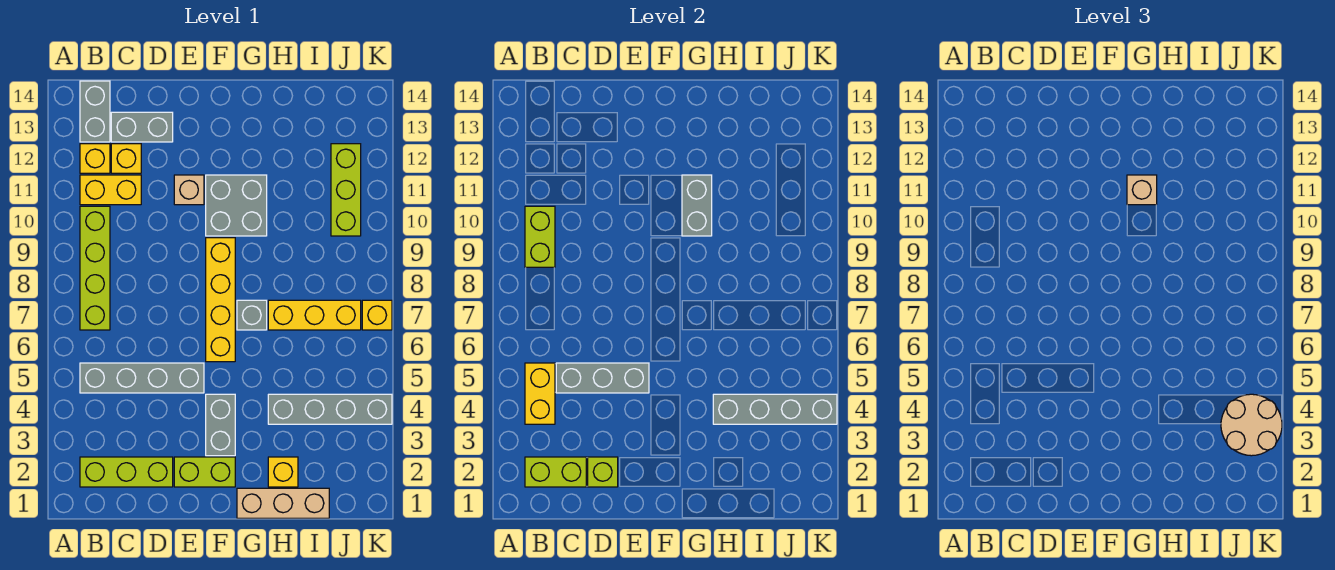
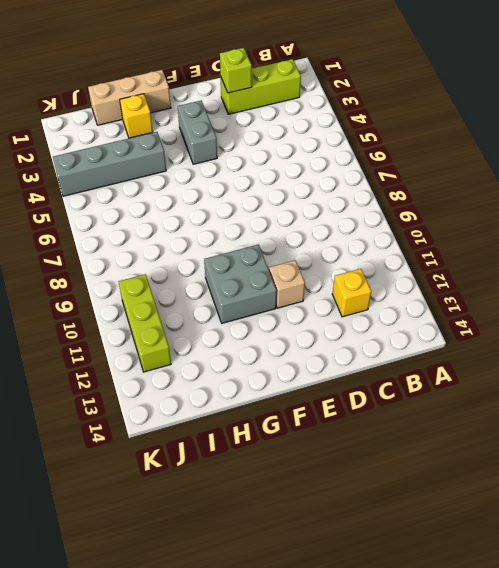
none -> grey brick B5:E5 level 1
none -> lime brick B7:B10 level 1
none -> yellow brick B11:C11 level 1

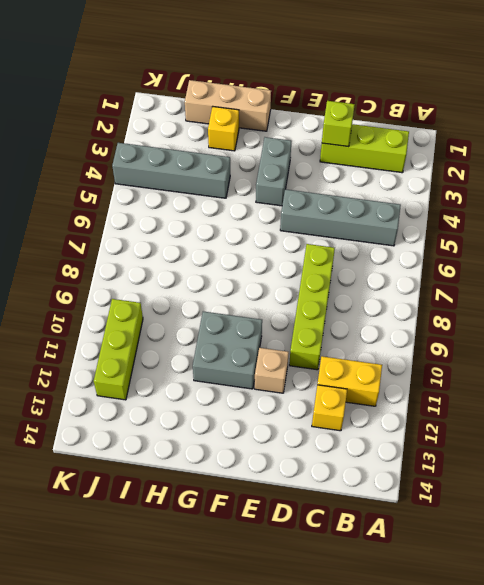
lime brick D7:D10 level 1 -> lime brick B7:B10 level 1
none -> yellow brick B12 level 1
none -> grey brick B13:B14 level 1
none -> grey brick C13:D13 level 1

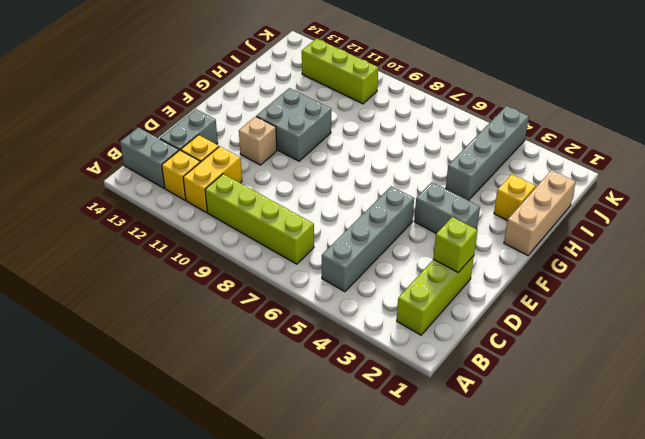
none -> lime brick E2:F2 level 1
none -> yellow brick F6:F9 level 1
none -> grey brick G7 level 1

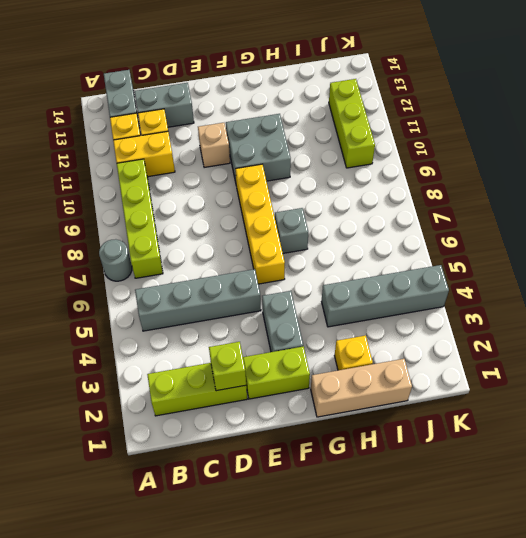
grey round brick A7 level 1 -> none
none -> yellow brick H7:J7 level 1
none -> yellow brick K7 level 1
none -> lime brick B2:C2 level 2

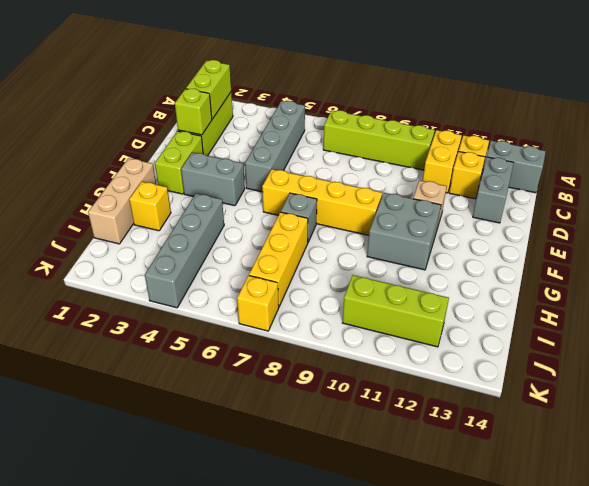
none -> yellow brick B4:B5 level 2
none -> lime brick B9:B10 level 2
none -> grey brick C5:E5 level 2

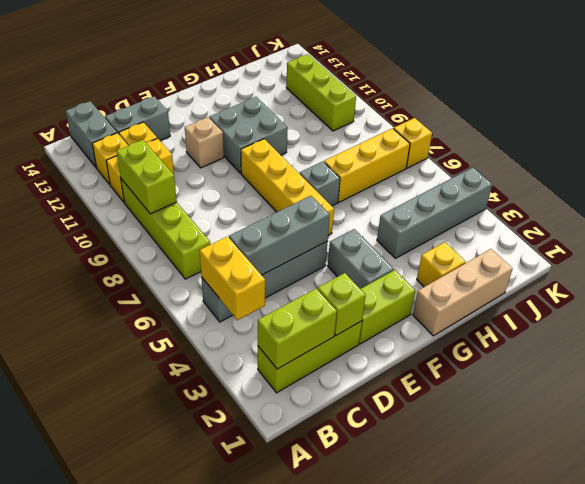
none -> grey brick G10:G11 level 2
none -> grey brick H4:K4 level 2
none -> tan brick G11 level 3

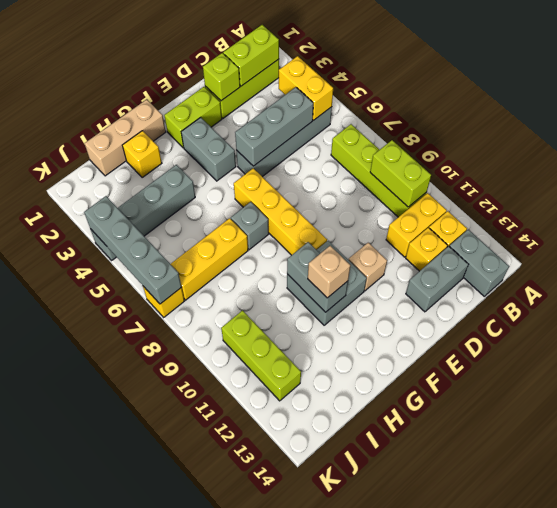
grey brick K4:K7 level 2 -> grey brick H4:K4 level 2
none -> tan round brick J3:K4 level 3

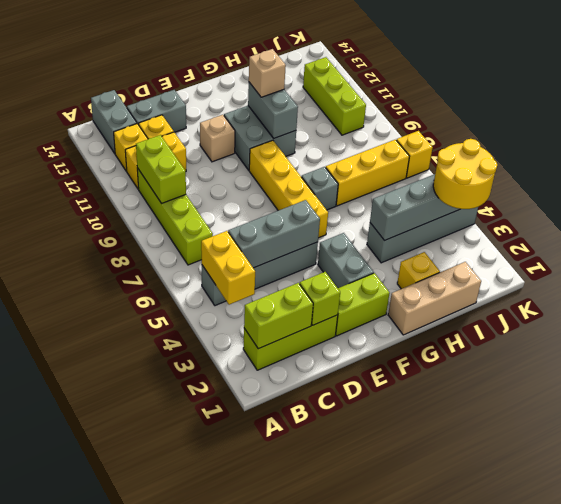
yellow round brick J3:K4 level 3 -> tan round brick J3:K4 level 3

